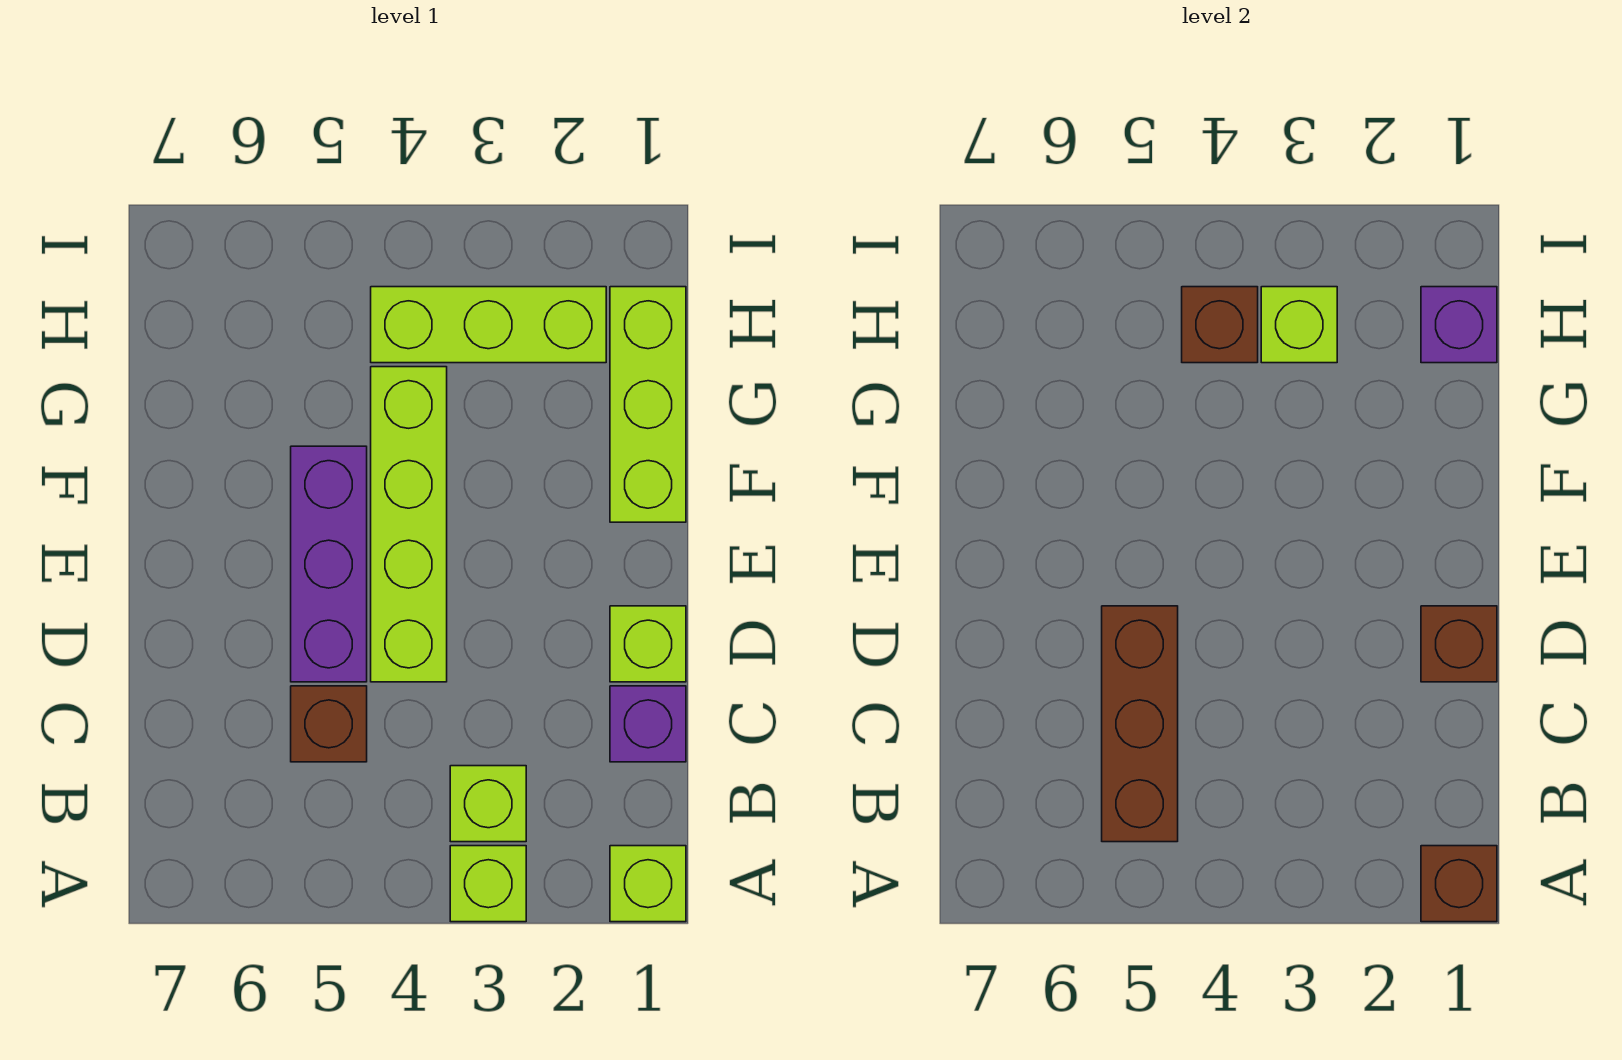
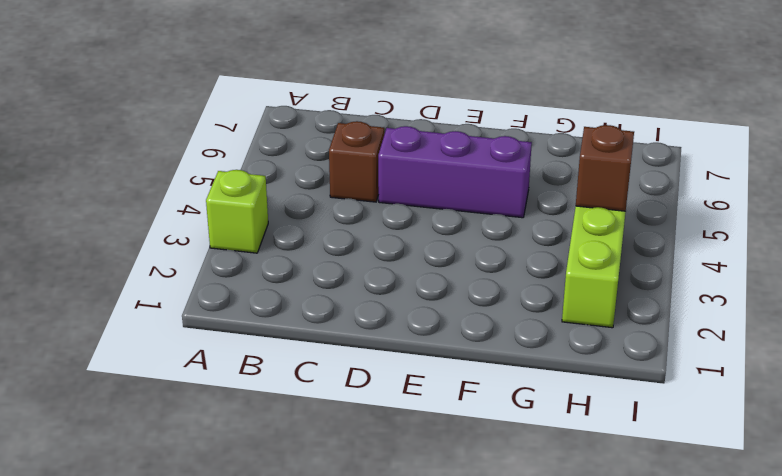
none -> lime brick A1 level 1
none -> lime brick B3 level 1
none -> purple brick C1 level 1

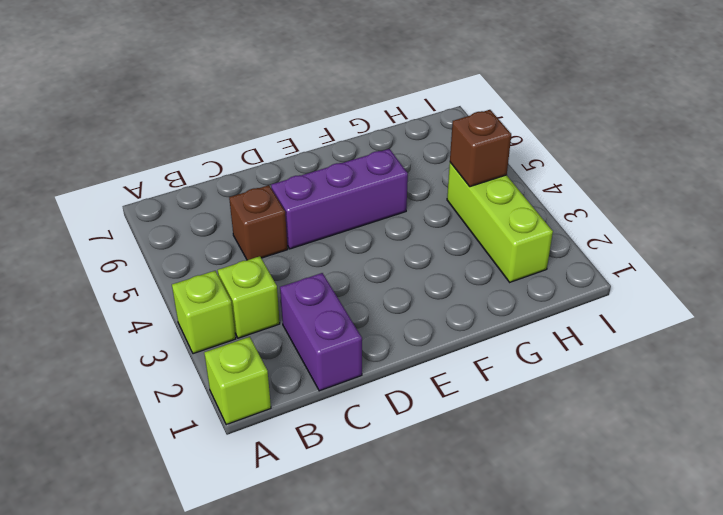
purple brick C1:C2 level 1 -> purple brick C1 level 1
none -> lime brick D1 level 1
none -> lime brick D4:G4 level 1
none -> lime brick F1:H1 level 1

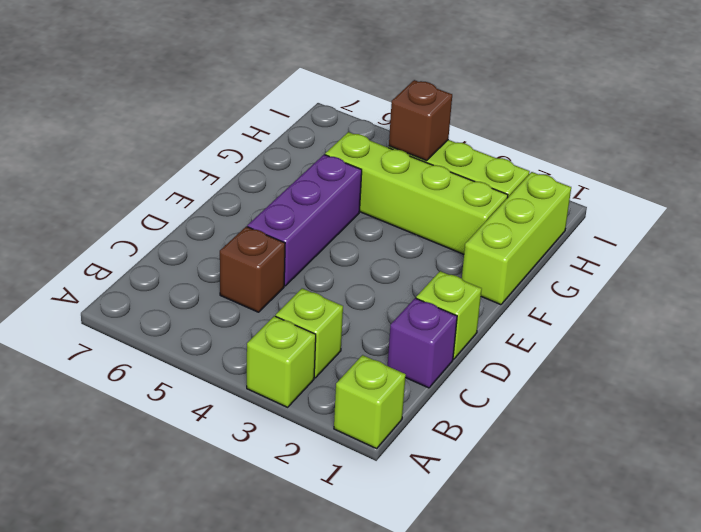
lime brick G2:G5 level 1 -> lime brick D4:G4 level 1
none -> brown brick A1 level 2
none -> brown brick B5:D5 level 2
none -> brown brick D1 level 2

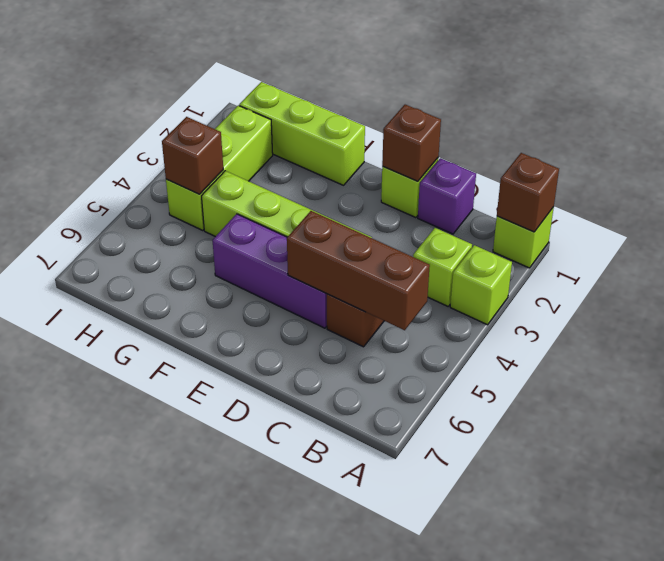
none -> purple brick H1 level 2
none -> lime brick H3 level 2

